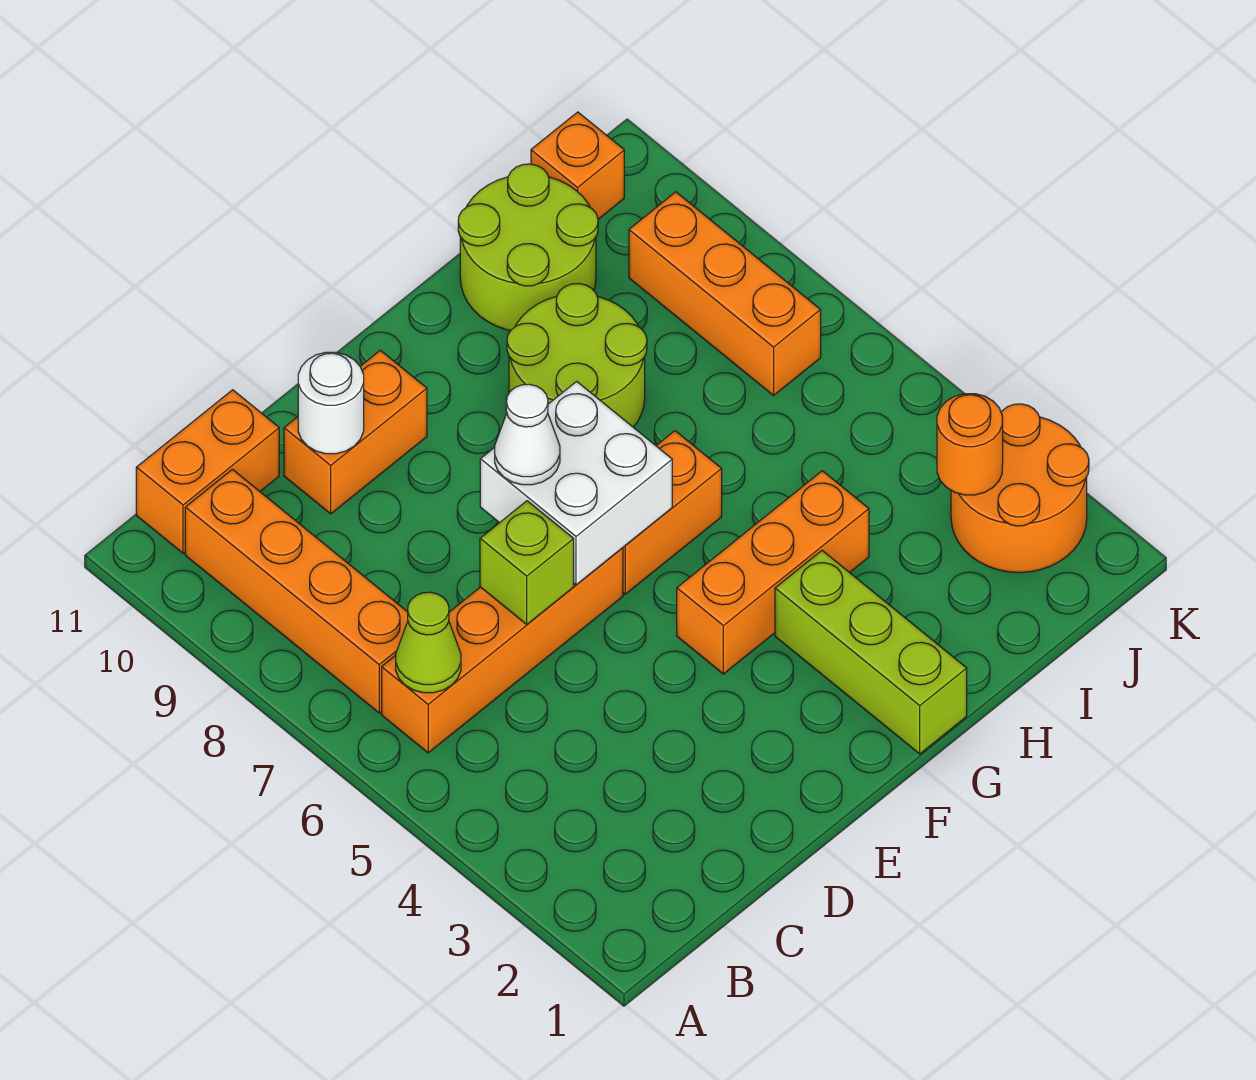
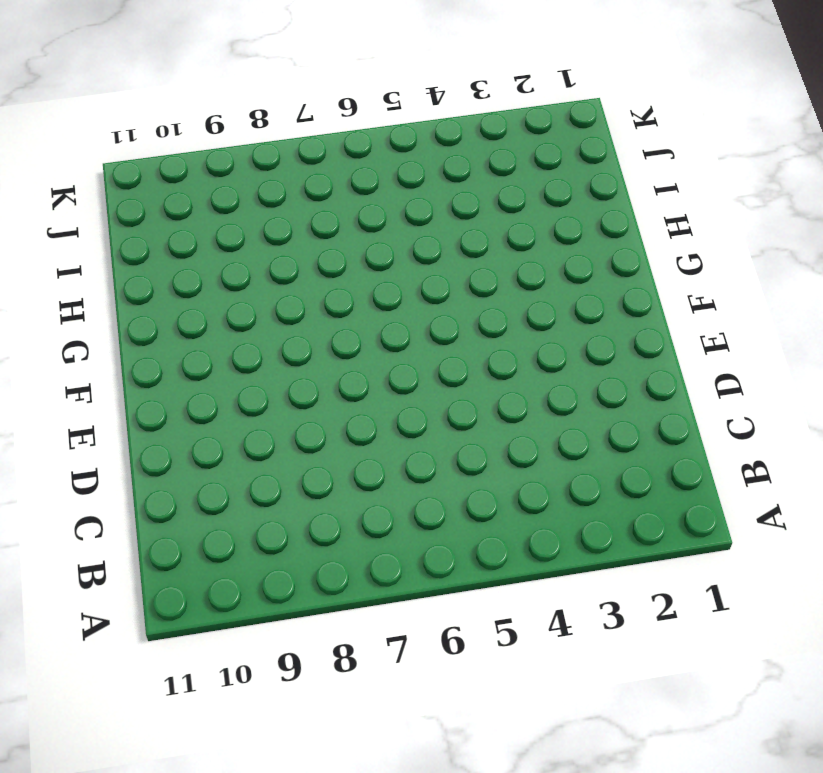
none -> orange brick B6:E6 level 1
none -> orange brick B7:B10 level 1
none -> orange brick B11:C11 level 1

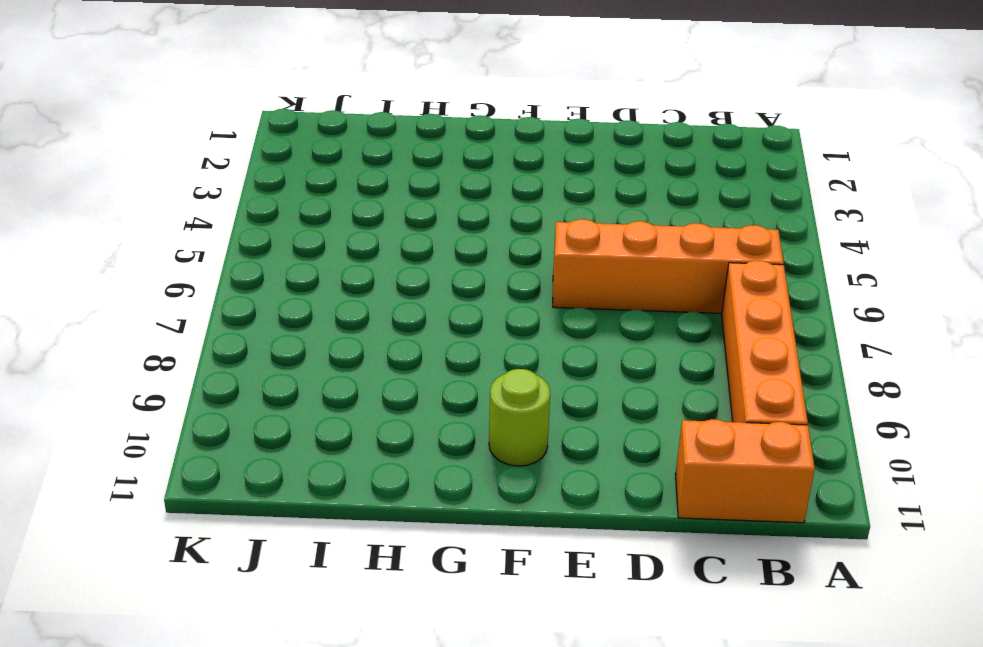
lime round brick F10 level 1 -> none
none -> orange brick D10:E10 level 1
none -> orange brick F4:H4 level 1
none -> orange brick F6:G6 level 1

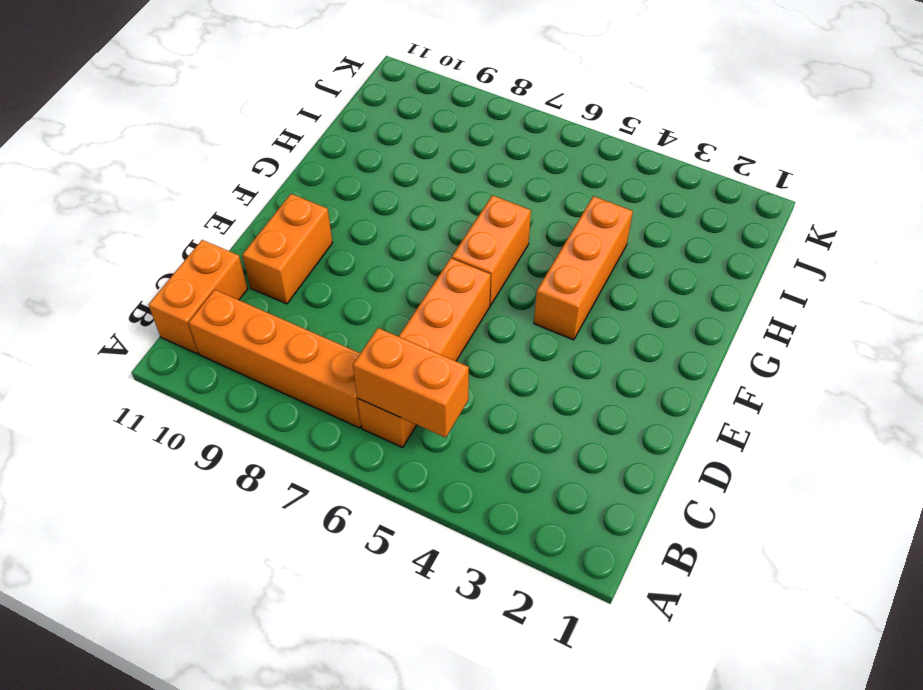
orange brick B5:B6 level 2 -> lime cone B6 level 2
none -> lime brick G1:G3 level 1
none -> lime round brick G8:H9 level 1
none -> lime round brick H10:I11 level 1

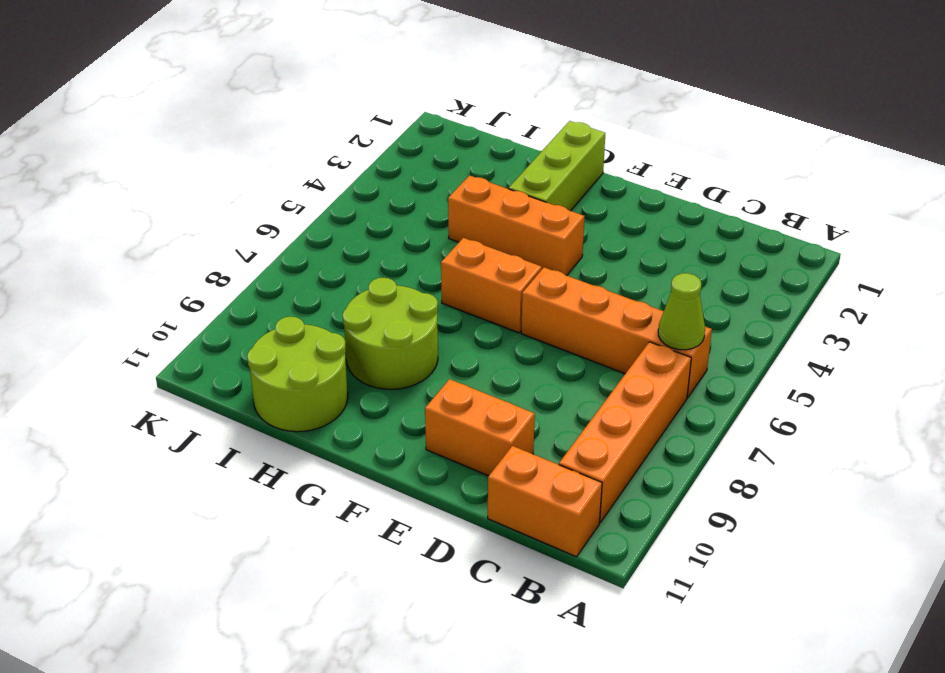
none -> orange round brick J2:K3 level 1
none -> orange brick J7:J9 level 1
none -> orange brick J11 level 1

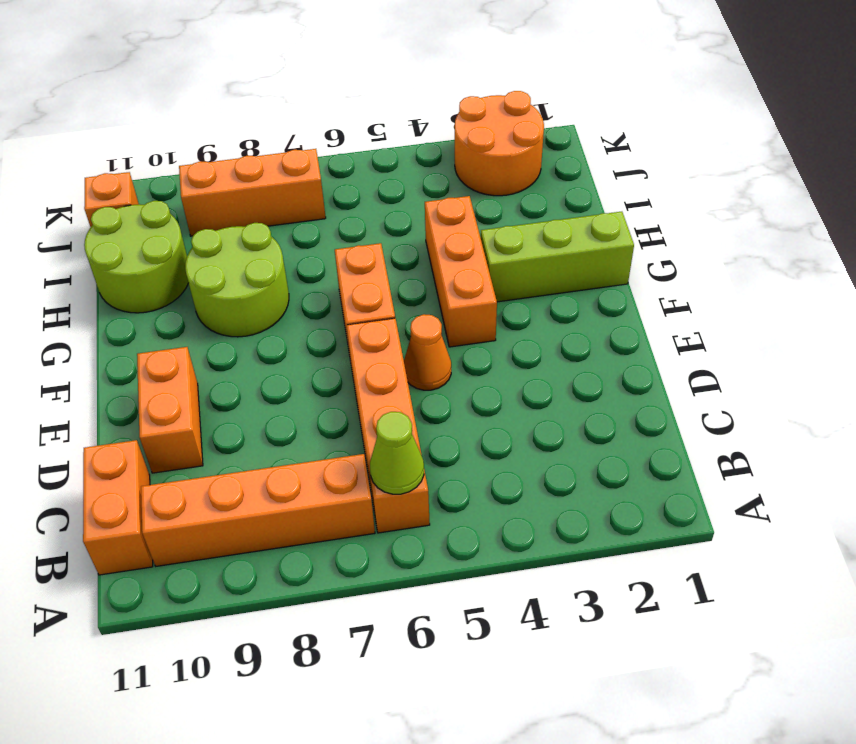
orange cone E5 level 1 -> none
none -> lime brick D6 level 2
none -> white round brick D10 level 2
none -> white brick E6:F7 level 2

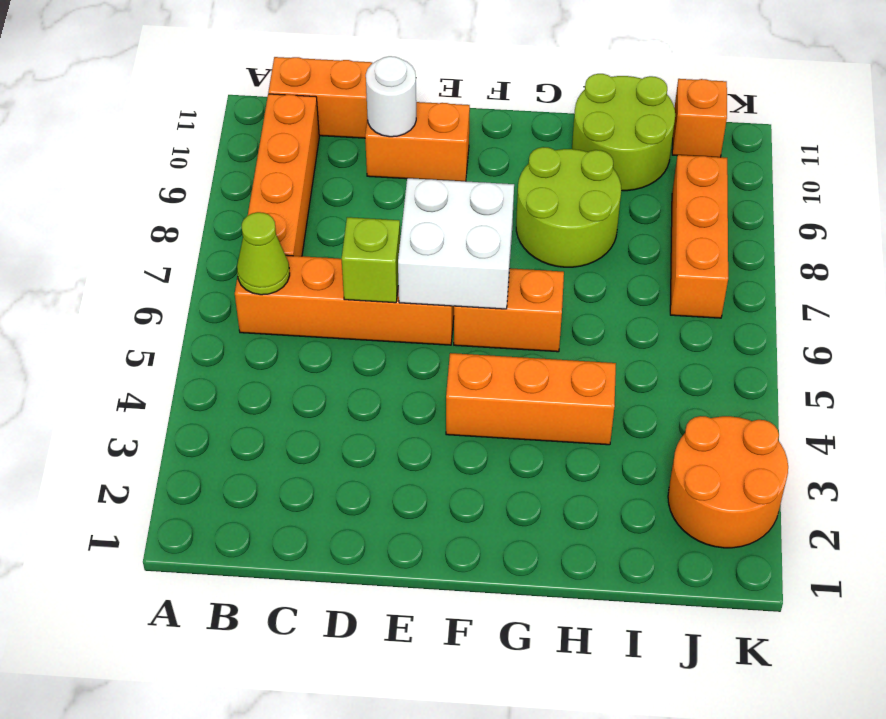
none -> lime brick G1:G3 level 1
none -> orange round brick J3 level 2
none -> white cone E7 level 3

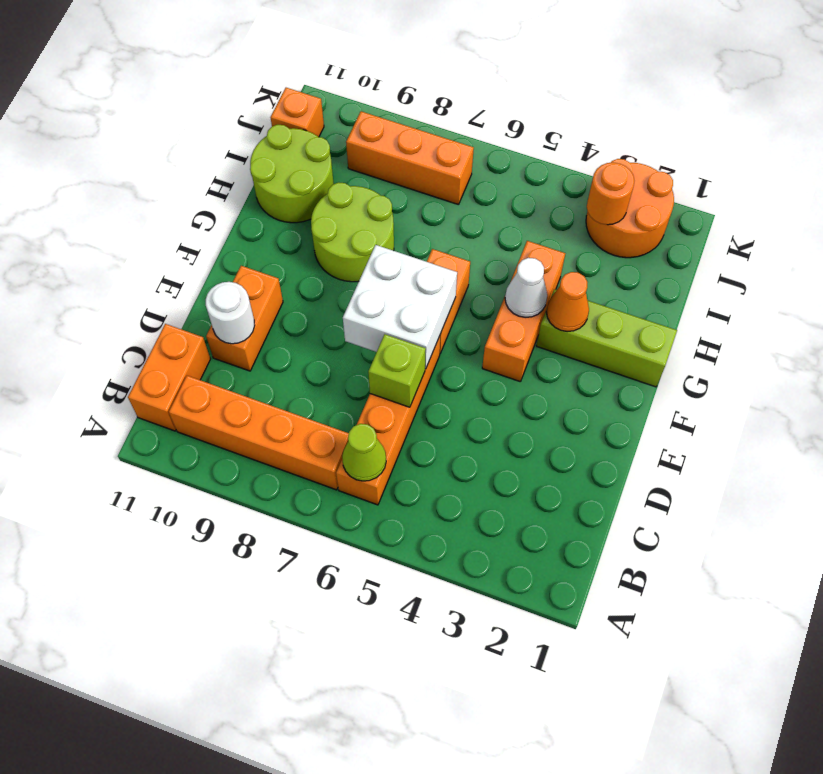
orange cone G3 level 2 -> none
white cone G4 level 2 -> white cone E7 level 3

